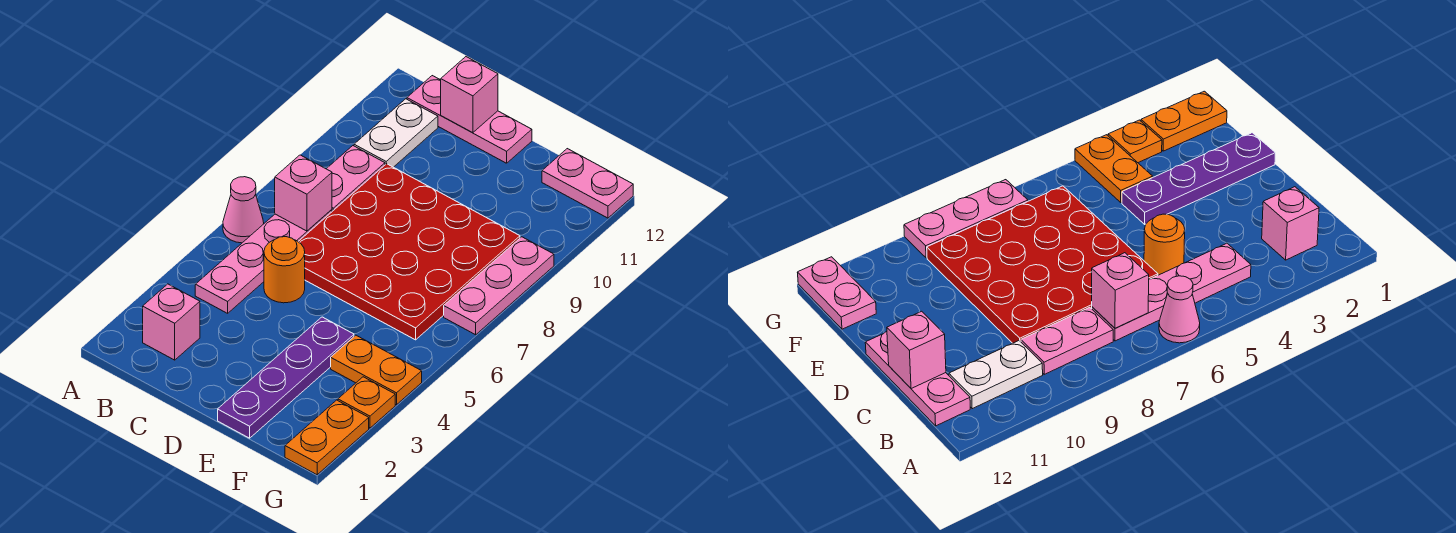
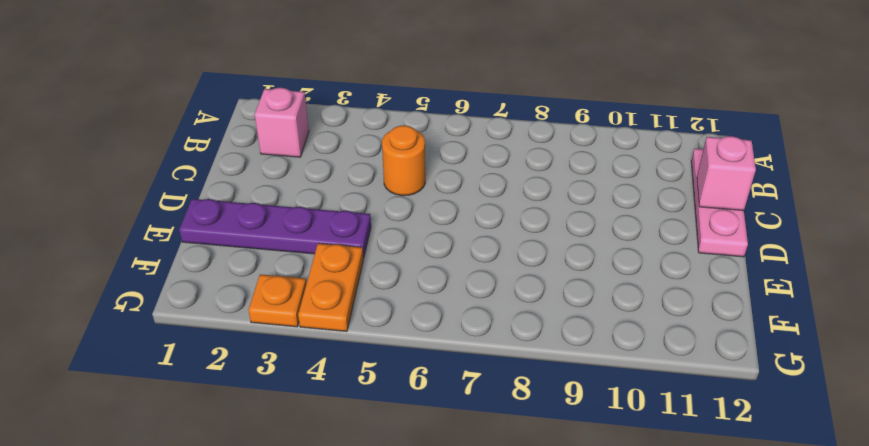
none -> pink cone A6 level 1
none -> pink plate B4:B7 level 1
none -> pink plate B8:B9 level 1

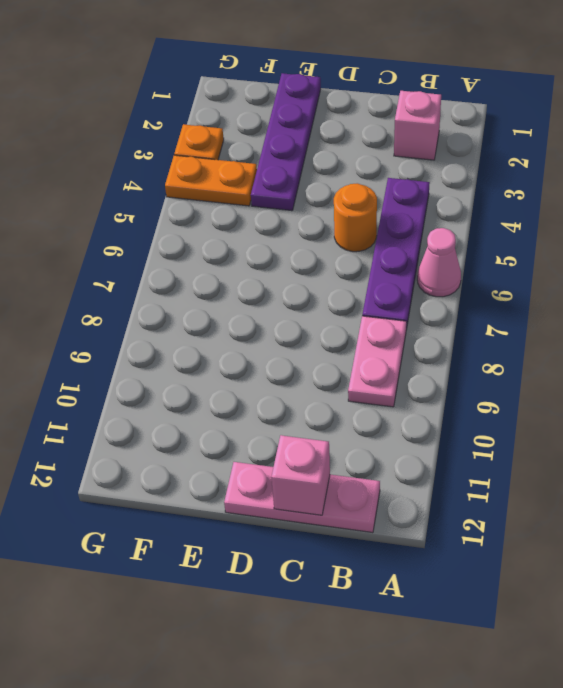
purple plate B4:B7 level 1 -> pink plate B4:B7 level 1
none -> white plate B10:B11 level 1
none -> red plate C6:F9 level 1
none -> pink plate F12:G12 level 1

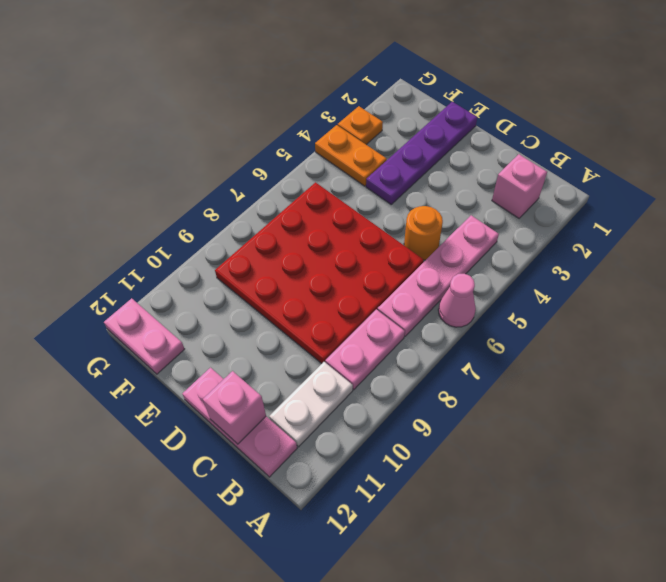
none -> orange plate G1:G2 level 1
none -> pink plate G7:G9 level 1
none -> pink brick B7 level 2

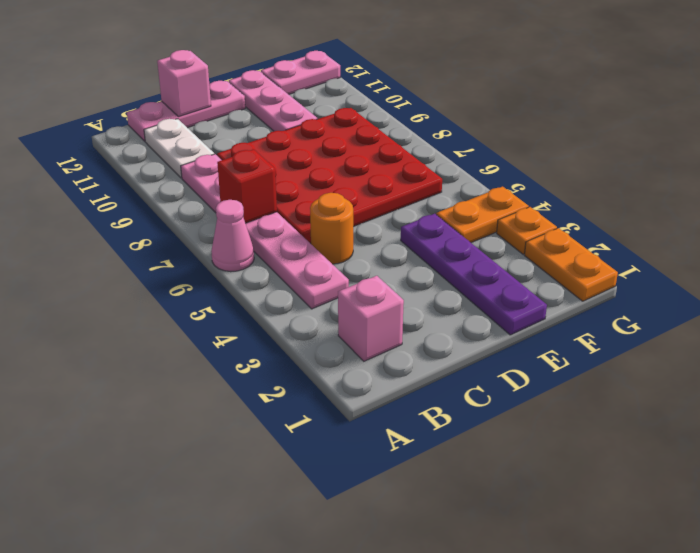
red brick B7 level 2 -> pink brick B7 level 2
pink plate E10:E12 level 1 -> pink plate G7:G9 level 1

